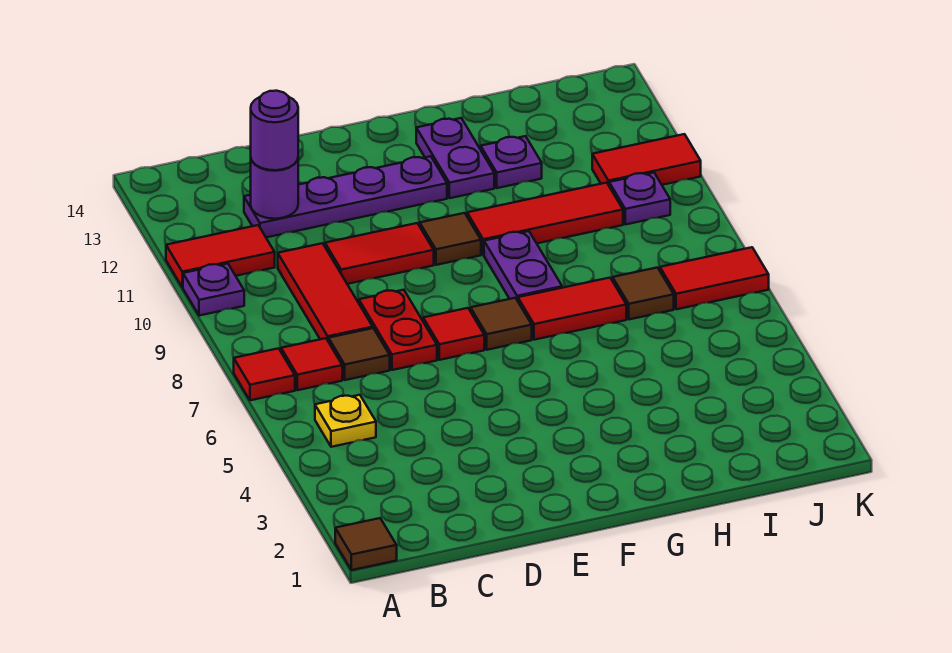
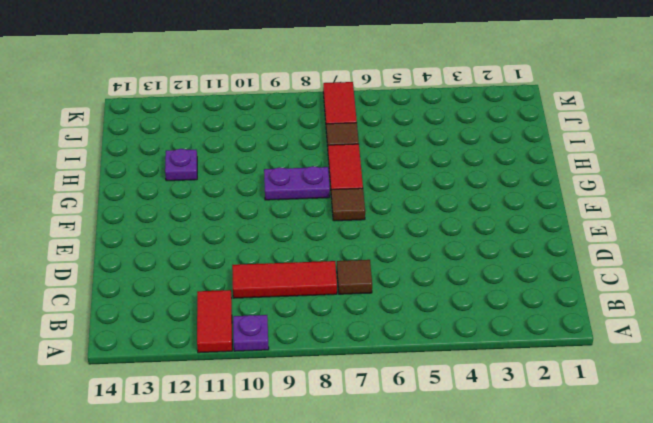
none -> brown tile A1 level 1
none -> red tile A7 level 1
none -> yellow plate B5 level 1

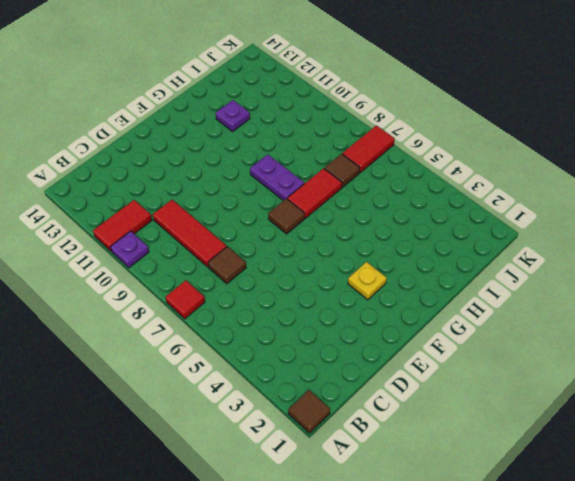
yellow plate F3 level 1 -> yellow plate B5 level 1
none -> red tile B7 level 1
none -> purple plate C12:F12 level 1
none -> red plate D7:D8 level 1

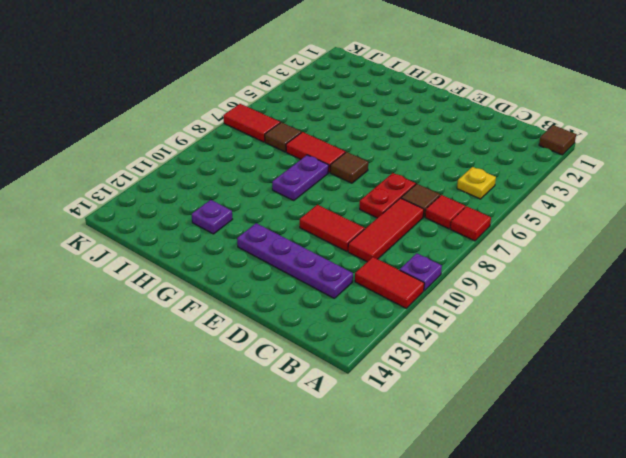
none -> red tile E7 level 1
none -> brown tile F10 level 1
none -> red tile G10:I10 level 1

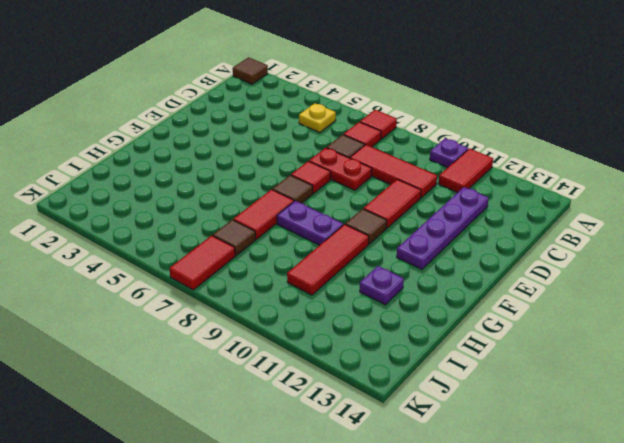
none -> purple plate G12:G13 level 1
none -> purple plate J10 level 1
none -> red tile J11:K11 level 1

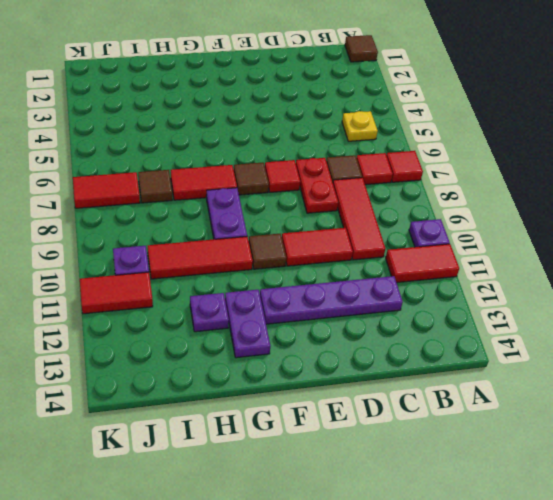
none -> purple round brick C12 level 2
none -> purple round brick C12 level 3

